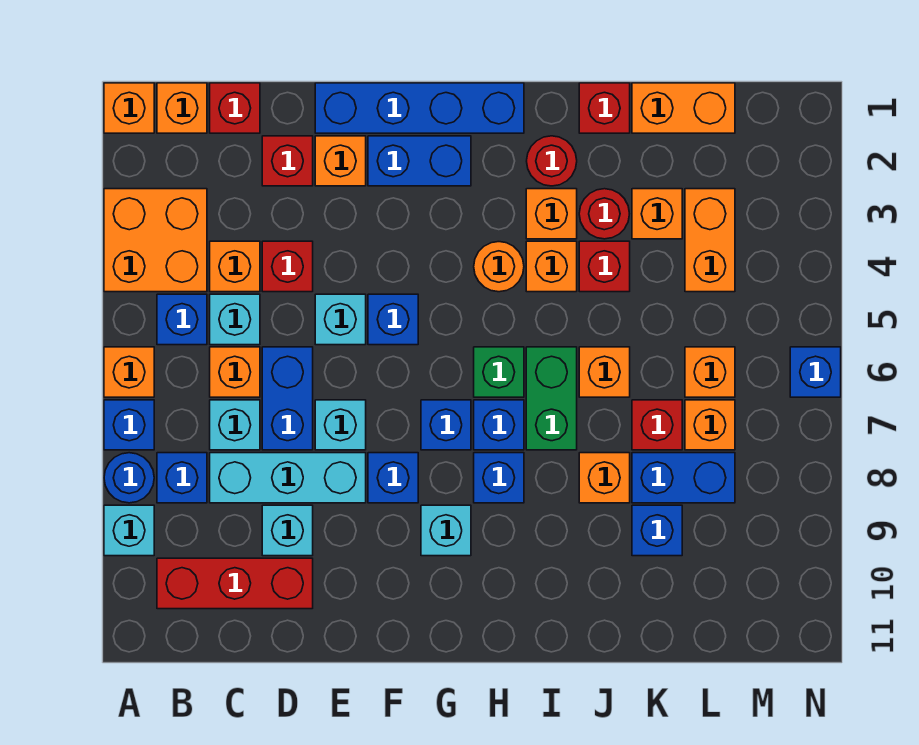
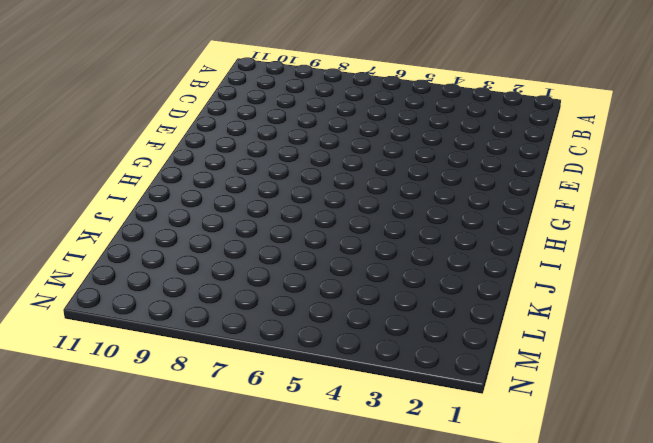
none -> orange brick A1 level 1
none -> orange brick A3:B4 level 1
none -> orange brick A6 level 1
none -> blue brick A7 level 1

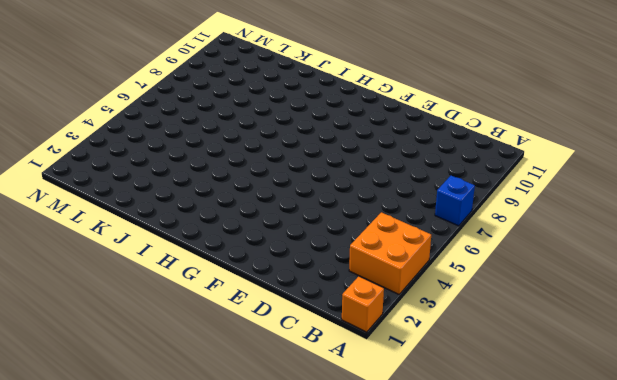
none -> orange brick A6 level 1
none -> blue round brick A8 level 1
none -> cyan brick A9 level 1
none -> orange brick B1 level 1

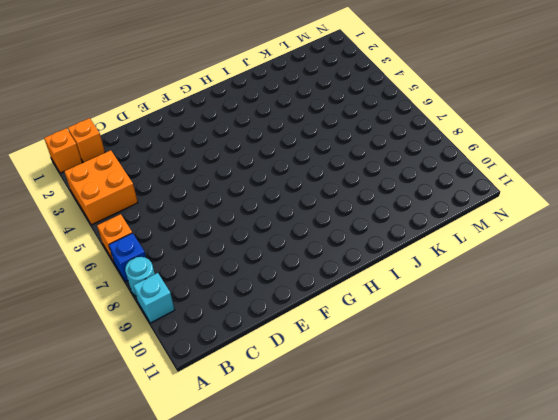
cyan round brick A8 level 1 -> blue round brick A8 level 1
none -> blue brick B5 level 1
none -> blue brick B8 level 1
none -> red brick B10:D10 level 1
none -> red brick C1 level 1

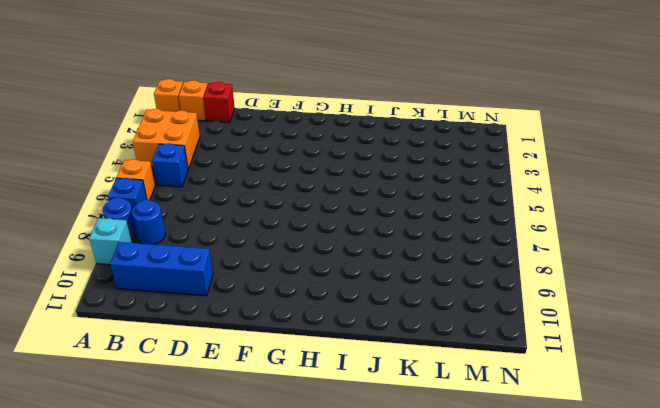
blue round brick B8 level 1 -> blue brick B8 level 1
blue brick B10:D10 level 1 -> red brick B10:D10 level 1
none -> orange brick C4 level 1
none -> cyan brick C5 level 1
none -> orange brick C6 level 1
none -> cyan brick C7 level 1

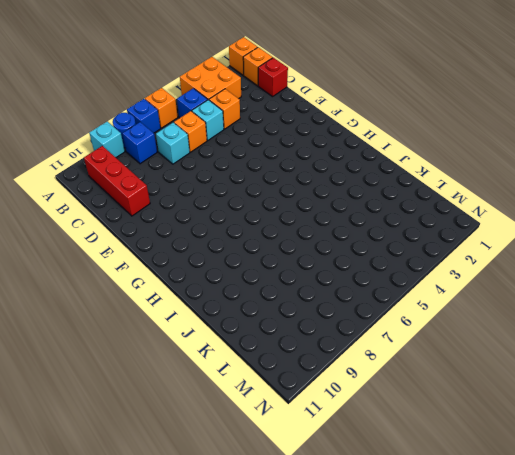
none -> cyan brick C8:E8 level 1
none -> red brick D2 level 1
none -> red brick D4 level 1
none -> blue brick D6:D7 level 1

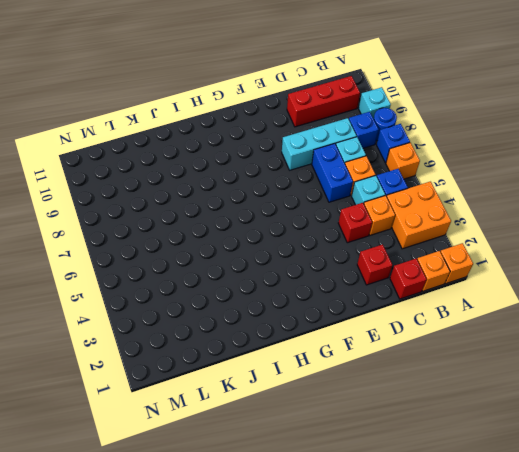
none -> cyan brick D9 level 1
none -> blue brick E1:H1 level 1
none -> orange brick E2 level 1
none -> cyan brick E5 level 1

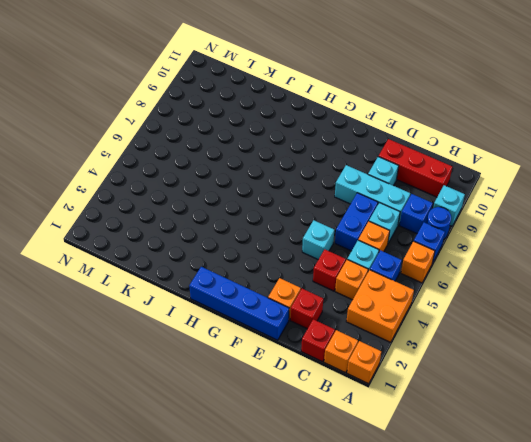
none -> cyan brick E7 level 1
none -> blue brick F2:G2 level 1
none -> blue brick F5 level 1
none -> blue brick F8 level 1

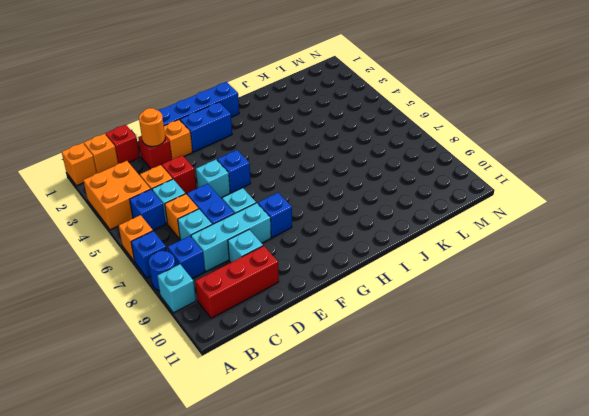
orange round brick D2 level 2 -> orange round brick H4 level 1
none -> blue brick G7 level 1
none -> cyan brick G9 level 1
none -> green brick H6 level 1
none -> blue brick H7 level 1

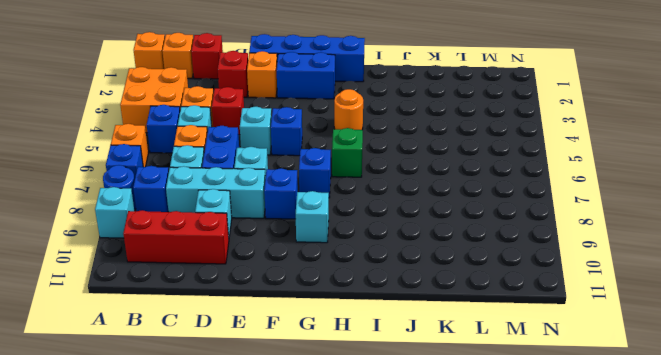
none -> blue brick H7 level 1
none -> blue brick H8 level 1
none -> red round brick I2 level 1
none -> orange brick I3 level 1

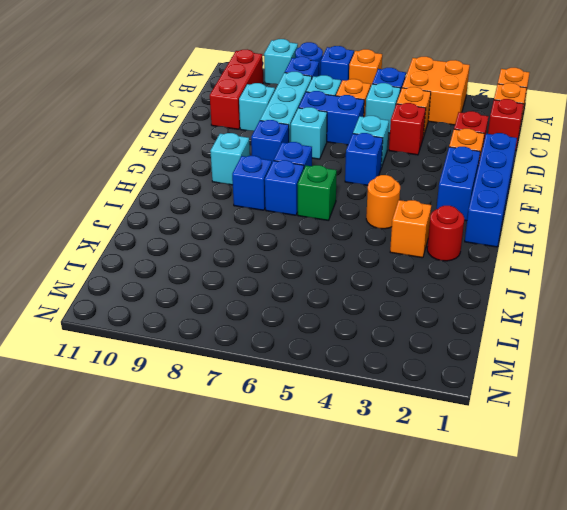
none -> orange brick I4 level 1
none -> green brick I6:I7 level 1
none -> red brick J1 level 1
none -> red round brick J3 level 1

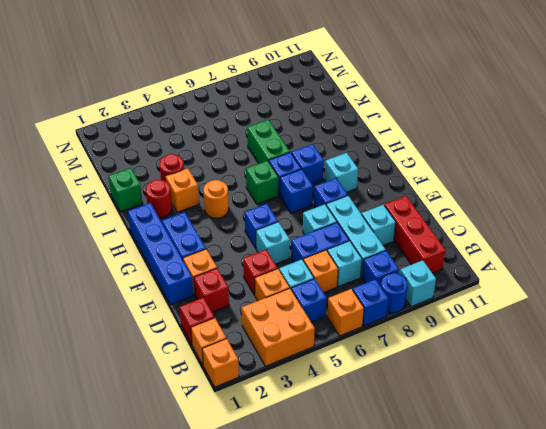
green brick I7:J7 level 1 -> green brick I6:I7 level 1
green brick J1 level 1 -> red brick J1 level 1
none -> orange brick I4 level 1
none -> red brick J4 level 1
none -> orange brick J6 level 1
none -> orange brick J8 level 1

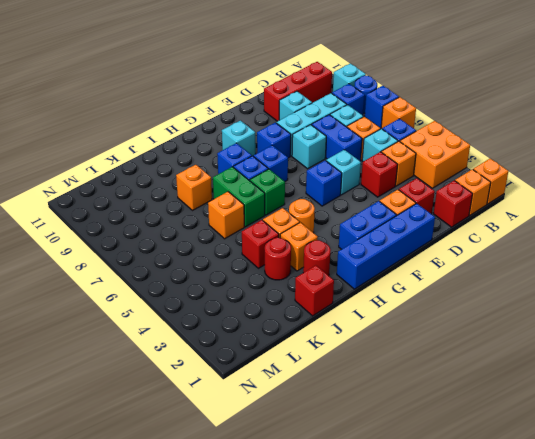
none -> orange brick K1:L1 level 1
none -> orange brick K3 level 1
none -> red brick K7 level 1
none -> blue brick K8:L8 level 1

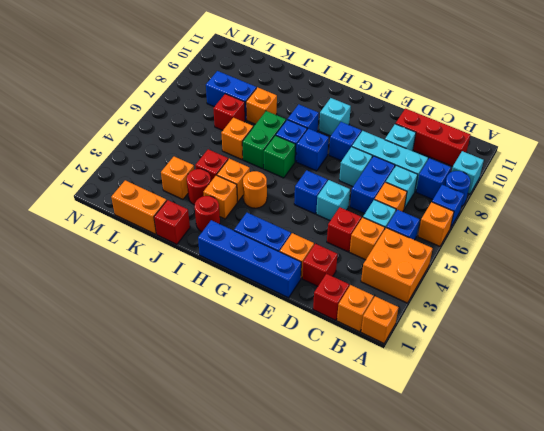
none -> blue brick K9 level 1
none -> orange brick L3:L4 level 1
none -> orange brick L6 level 1
none -> orange brick L7 level 1

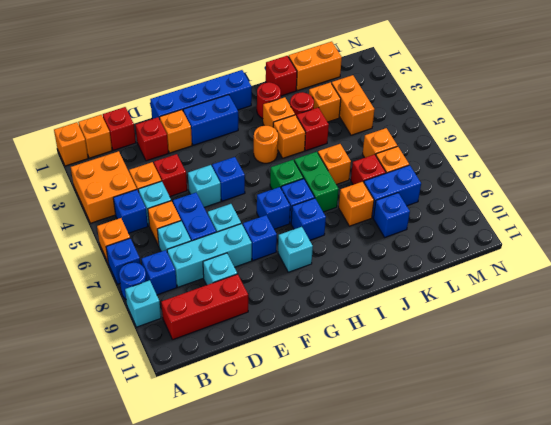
none -> blue brick N6 level 1

